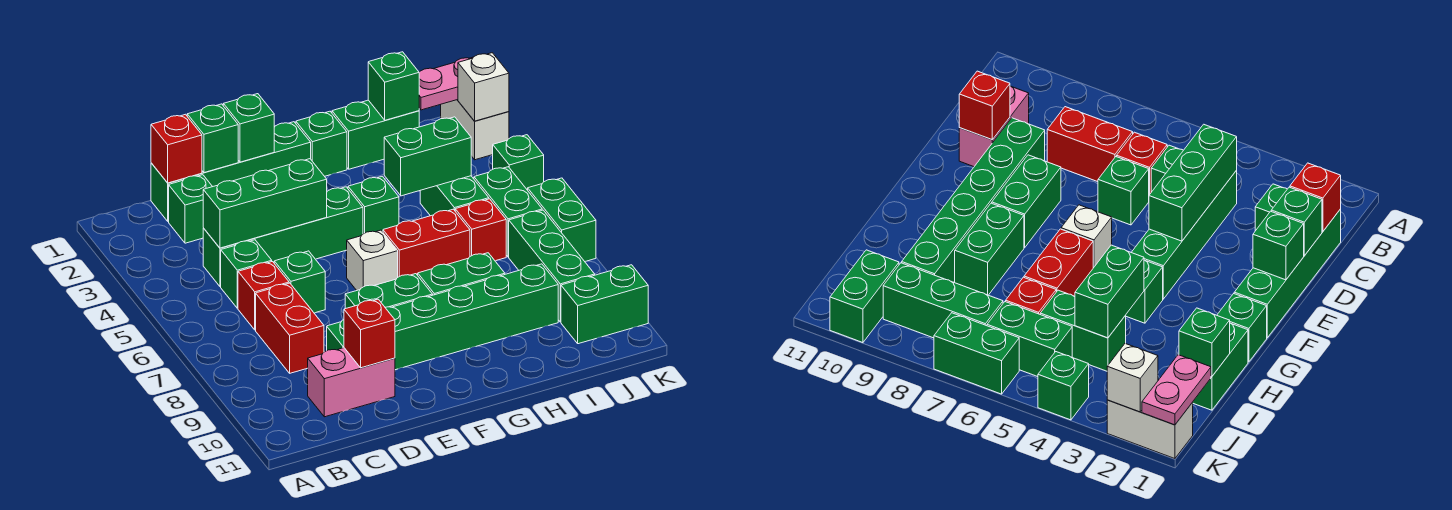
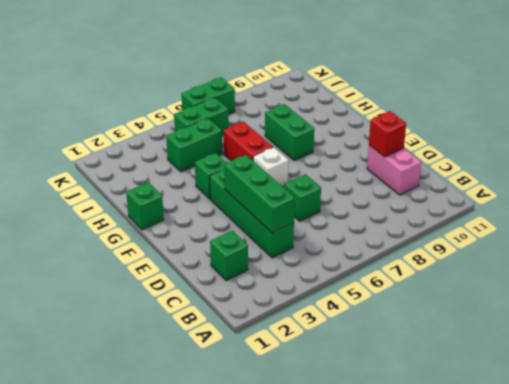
none -> green brick C1:F1 level 1
none -> green brick C5 level 1
none -> red brick C6 level 1
none -> red brick C7:C8 level 1

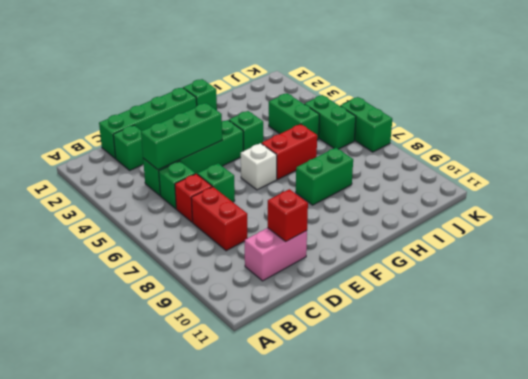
none -> green brick D9:I9 level 1
none -> green brick E8:F8 level 1
none -> green brick H1:I1 level 1
none -> red brick I6 level 1

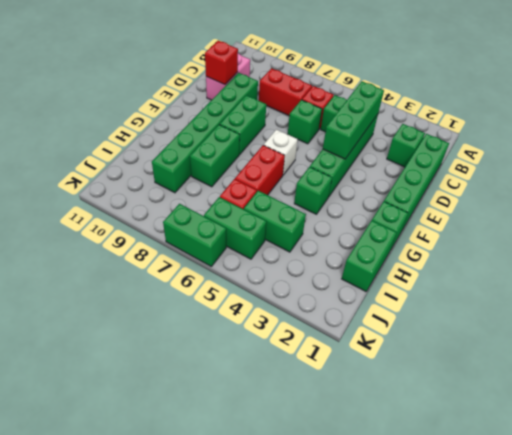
none -> green brick J7:J9 level 1
none -> green brick J10:K10 level 1
none -> white brick K1:K2 level 1
none -> green brick K4 level 1

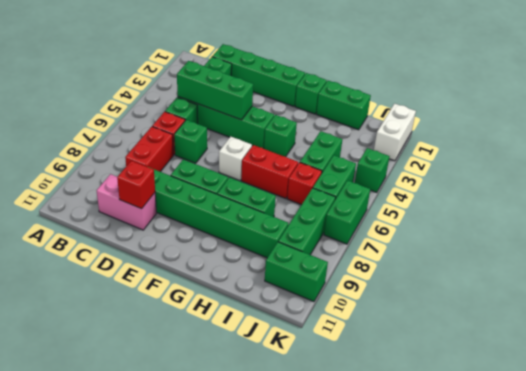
none -> red brick C1 level 2
none -> green brick D1 level 2
none -> green brick E1 level 2
none -> green brick H4:I4 level 2

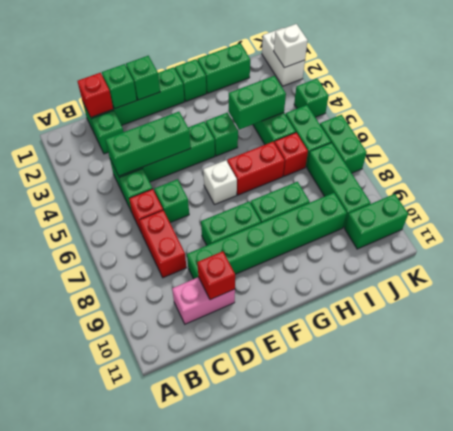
none -> green brick I1 level 2
none -> pink plate J1:K1 level 2

